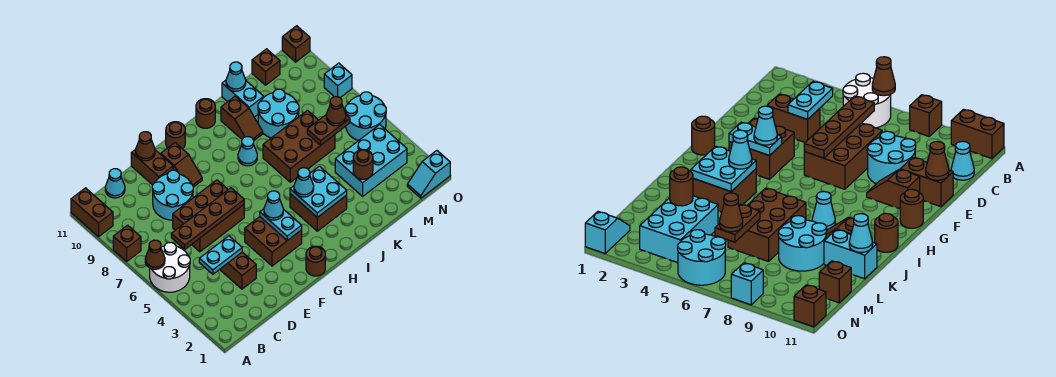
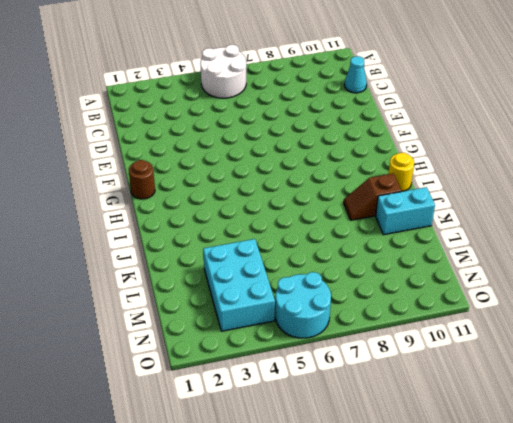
yellow round brick I11 level 1 -> brown round brick I11 level 1
none -> brown brick A8 level 1
none -> brown brick A10:A11 level 1
none -> brown brick D3:D4 level 1
none -> brown brick D6:F7 level 1

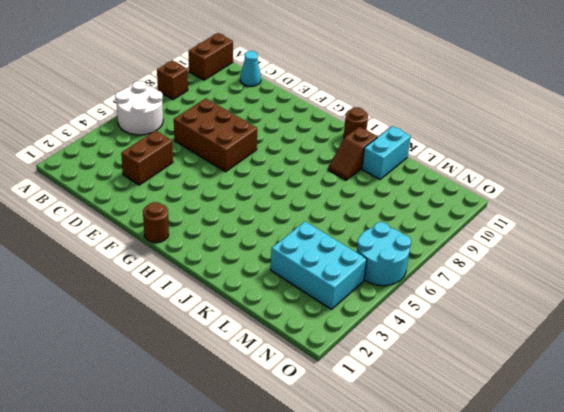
none -> cyan round brick D8:E9 level 1
none -> brown brick E10:E11 level 1
none -> brown brick F3:G4 level 1
none -> brown slope F9:F10 level 1 top 10

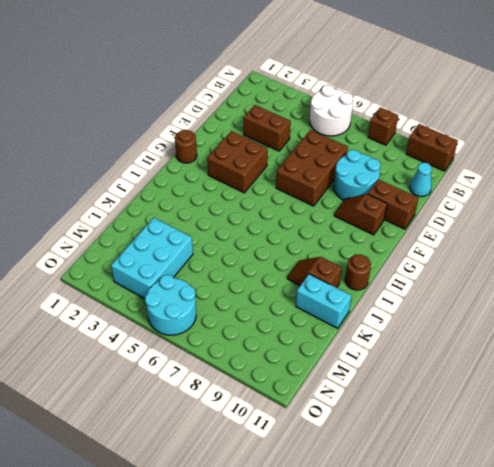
none -> brown round brick G11 level 1
none -> brown brick I3:J4 level 1
none -> cyan cone I8 level 1
none -> brown brick J6:L7 level 1

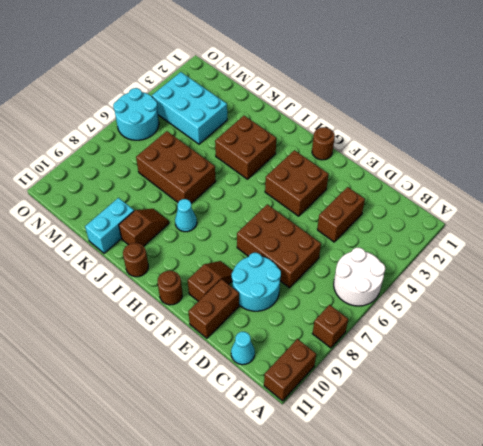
none -> cyan round brick K8:L9 level 1
none -> brown brick M11 level 1
none -> cyan slope N1:O1 level 1 top O
none -> cyan brick O8 level 1

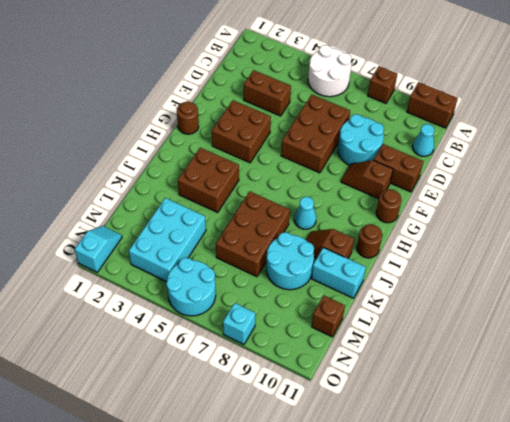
none -> brown brick O11 level 1
none -> brown cone A6 level 2
none -> cyan plate C4:D4 level 2
none -> brown plate C6:F6 level 2

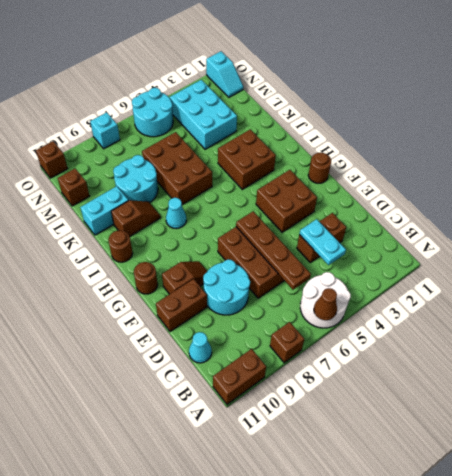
none -> brown cone E11 level 2
none -> cyan plate G3:G4 level 2
none -> cyan plate I3:J4 level 2
none -> cyan cone K11 level 2

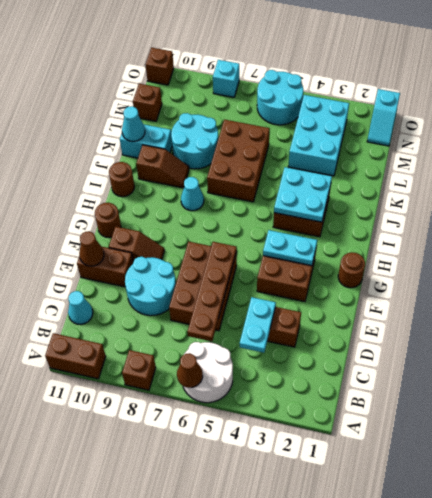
none -> brown round brick L3 level 2
none -> brown plate L6:M6 level 2
none -> cyan cone G4 level 3
none -> cyan cone I4 level 3

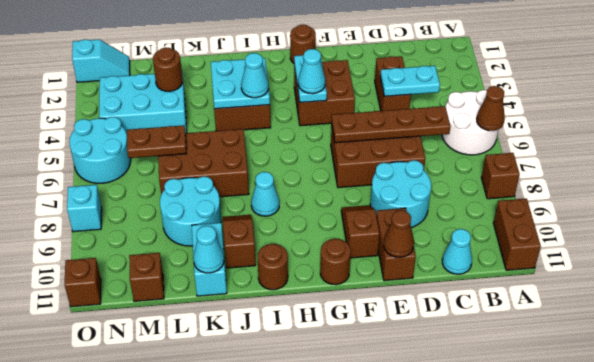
none -> brown cone M6 level 3

